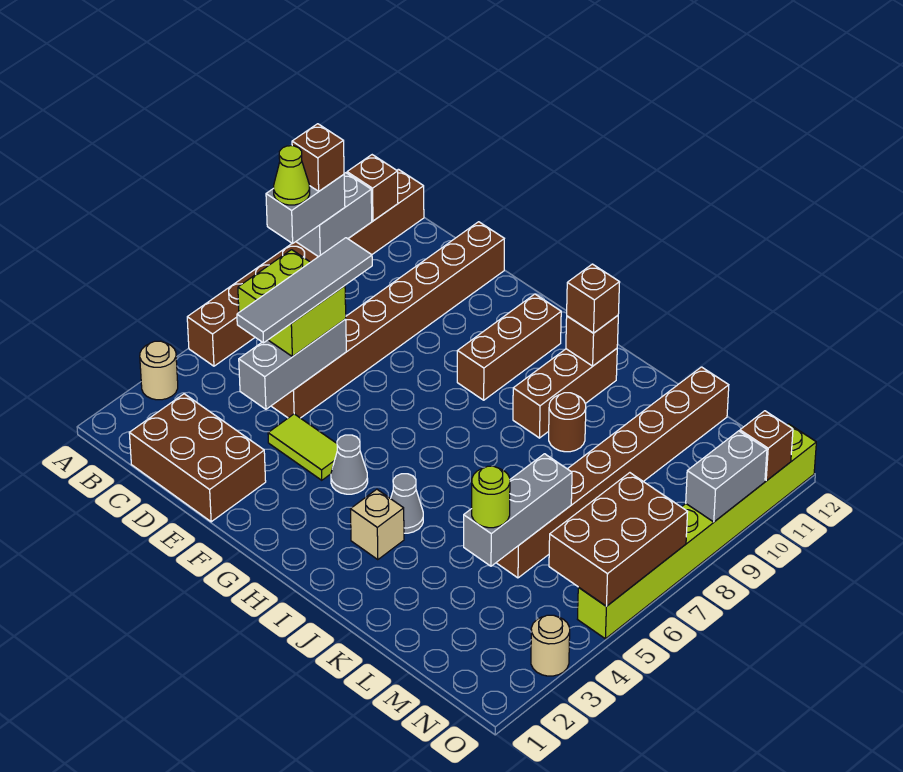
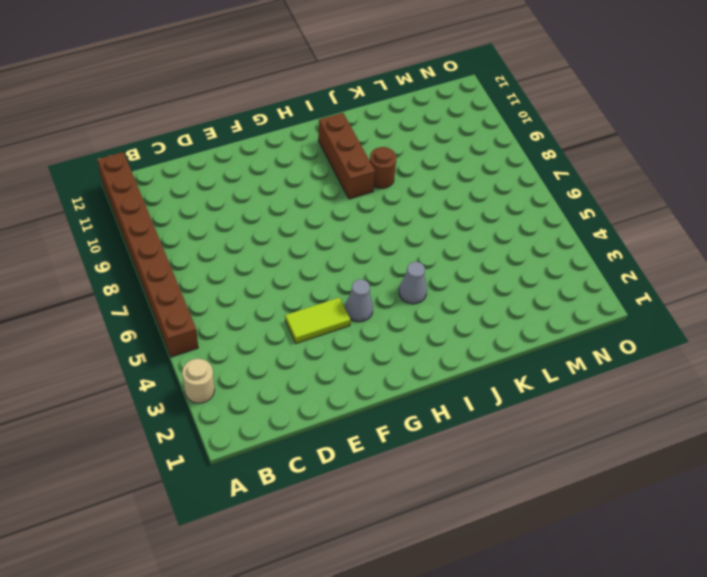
none -> brown brick C1:E2 level 1
none -> brown brick D5:D12 level 1
none -> brown brick G9:G11 level 1

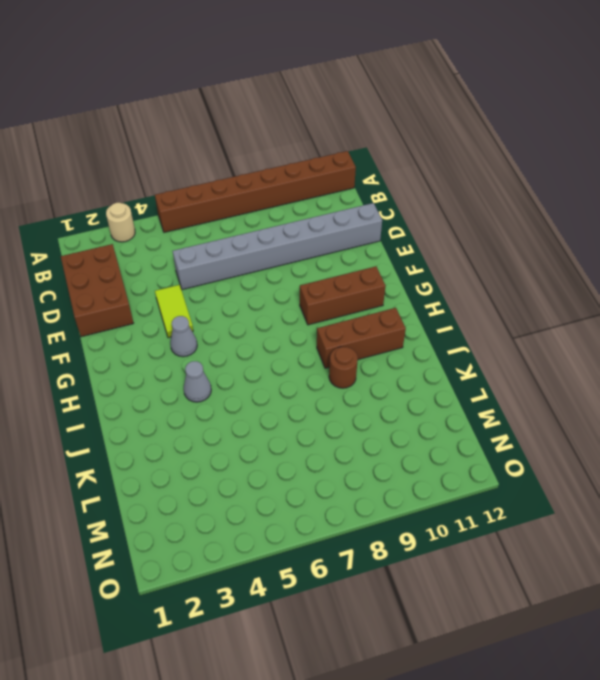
grey brick D5:D12 level 1 -> brown brick D5:D12 level 1
none -> tan brick I3 level 1
none -> brown brick L5:L12 level 1
none -> tan round brick O3 level 1

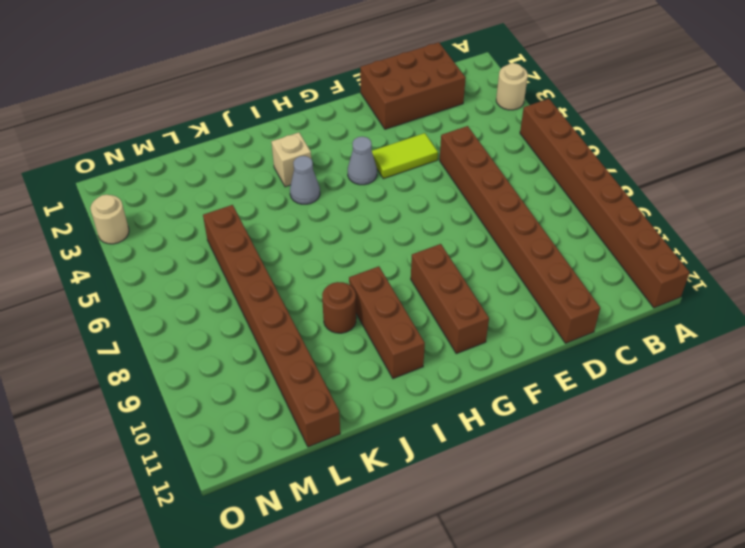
none -> lime brick O5:O12 level 1
none -> grey brick A9:A10 level 2
none -> brown brick A11 level 2

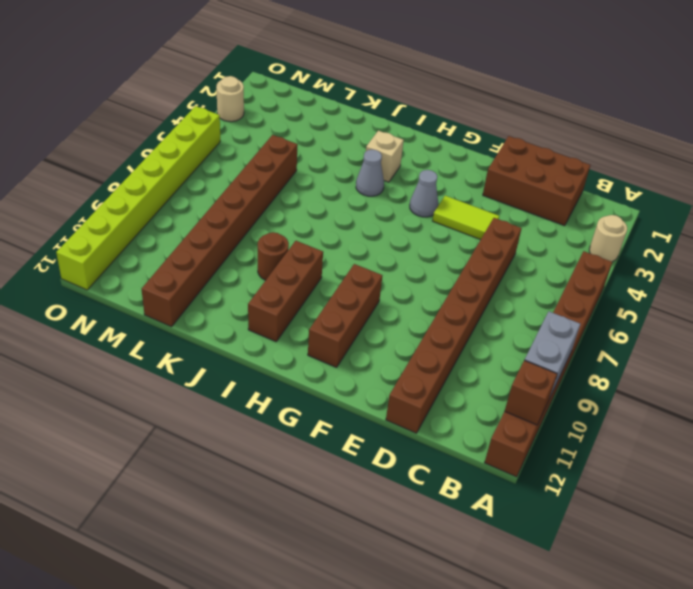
none -> grey brick D4:D6 level 2
none -> brown brick I11 level 2
none -> grey brick L4:L6 level 2

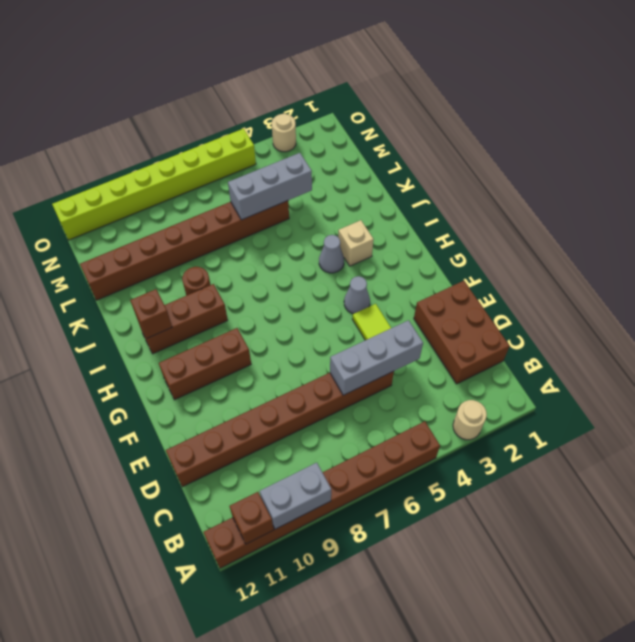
none -> brown brick N5:O7 level 2
none -> grey brick O9:O10 level 2
none -> brown brick O11 level 2

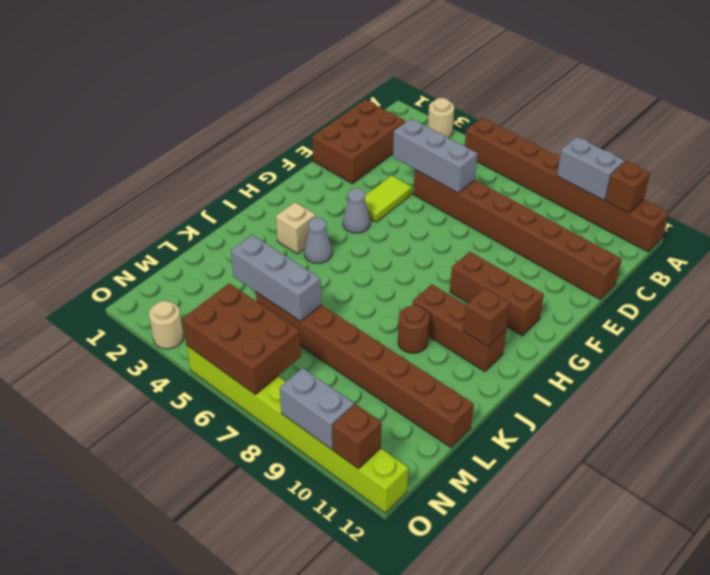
none -> grey brick A8:A9 level 3
none -> lime brick C5:D6 level 3
none -> brown brick I11 level 3

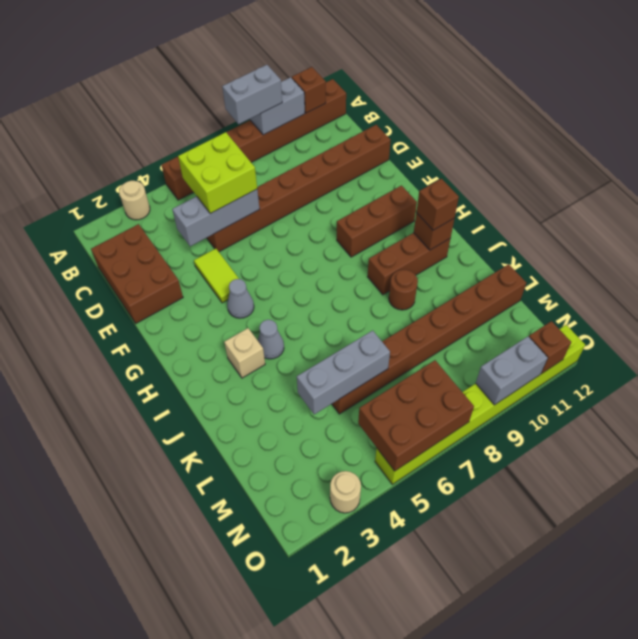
none -> lime round brick L4 level 3
none -> lime cone A8 level 4
none -> brown brick A9 level 4

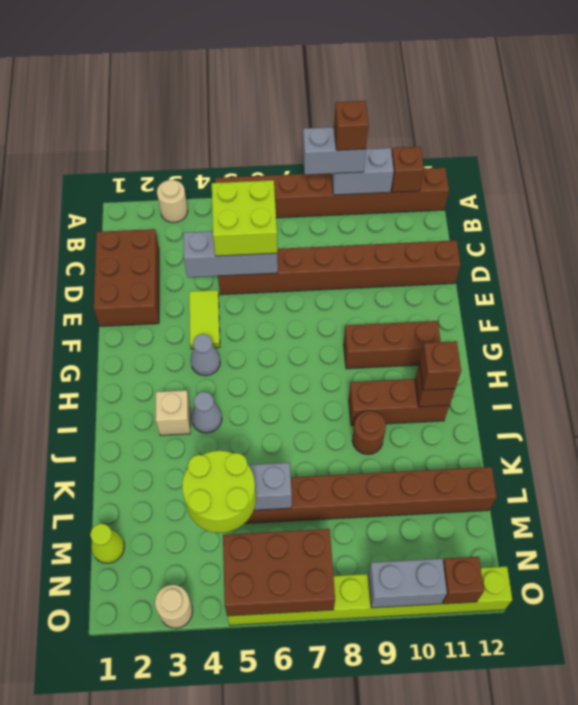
lime round brick L4:M5 level 3 -> lime round brick L4 level 3
lime cone M1 level 1 -> lime cone A8 level 4
none -> grey tile D4:D7 level 4

